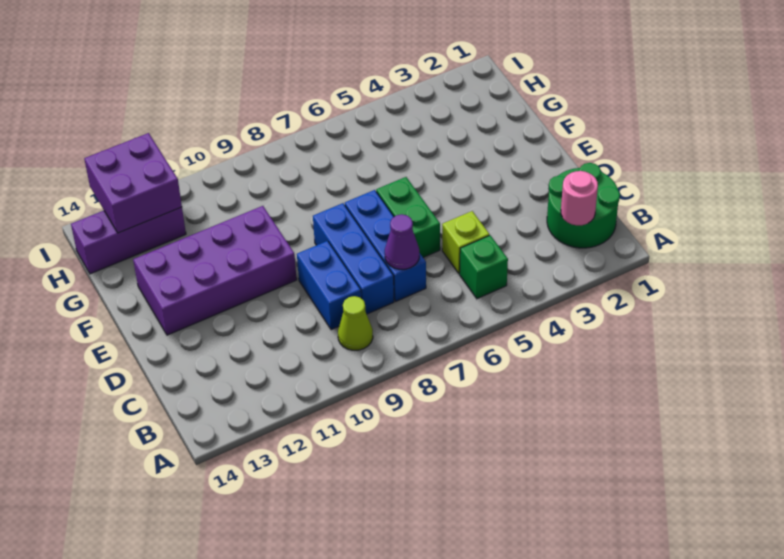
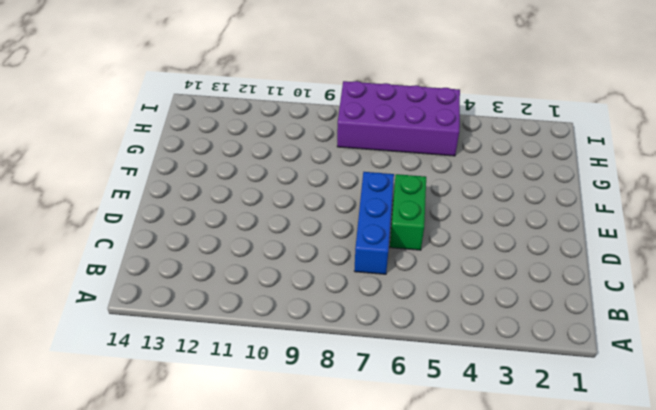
purple brick H5:I8 level 1 -> purple brick E10:F13 level 1
none -> green round brick B1:C2 level 1
none -> green brick B5 level 1
none -> lime cone B9 level 1

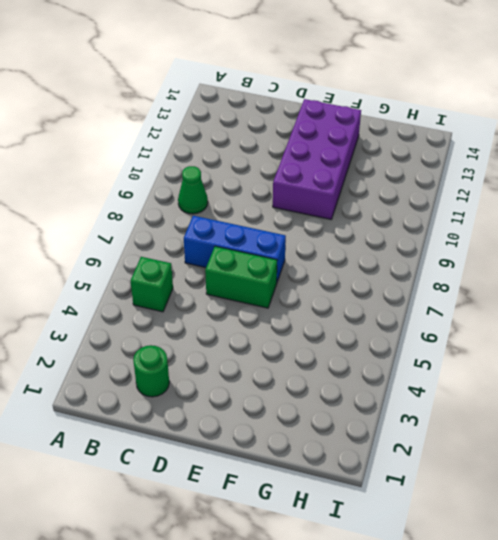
green cone B9 level 1 -> lime cone B9 level 1
green round brick C2 level 1 -> green round brick B1:C2 level 1
none -> lime brick C5 level 1
none -> blue brick C8:E8 level 1
none -> blue brick C9:D9 level 1

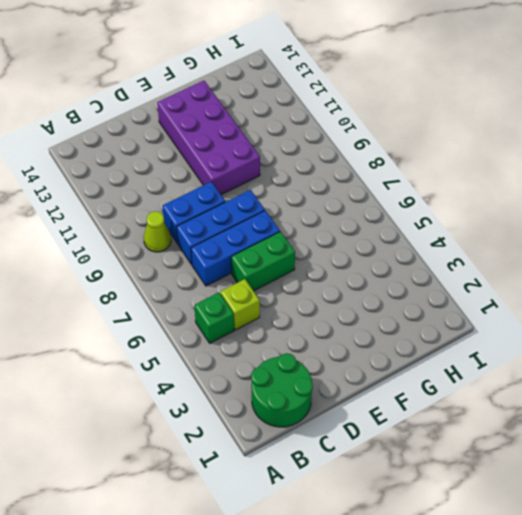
none -> purple brick H12:H14 level 1
none -> pink round brick B2 level 2
none -> purple cone C7 level 2

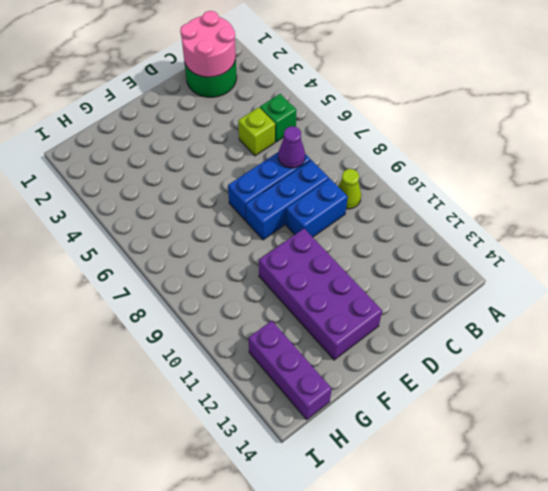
pink round brick B1:C2 level 2 -> pink round brick B2 level 2
none -> green brick D6:E6 level 1
none -> purple brick H12:I13 level 2

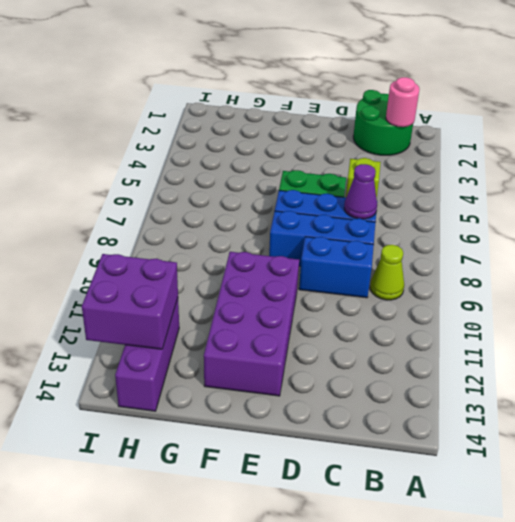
none -> green brick B5 level 1

